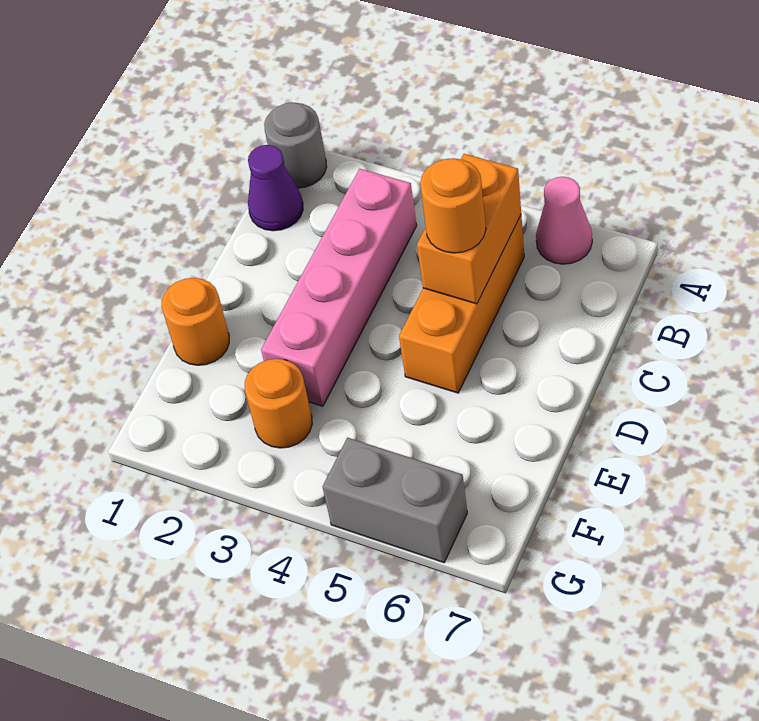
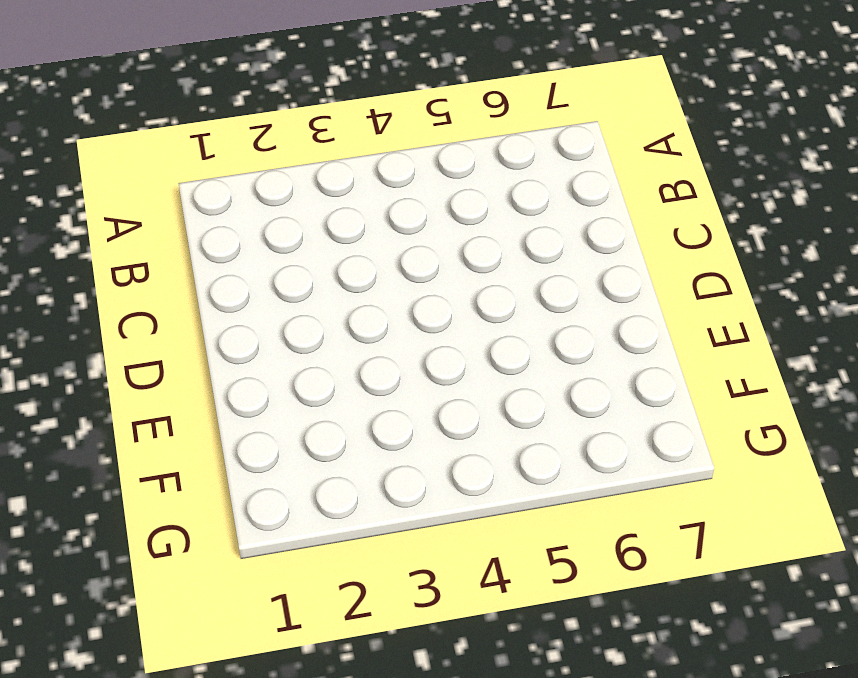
none -> grey round brick A1 level 1
none -> pink cone A6 level 1

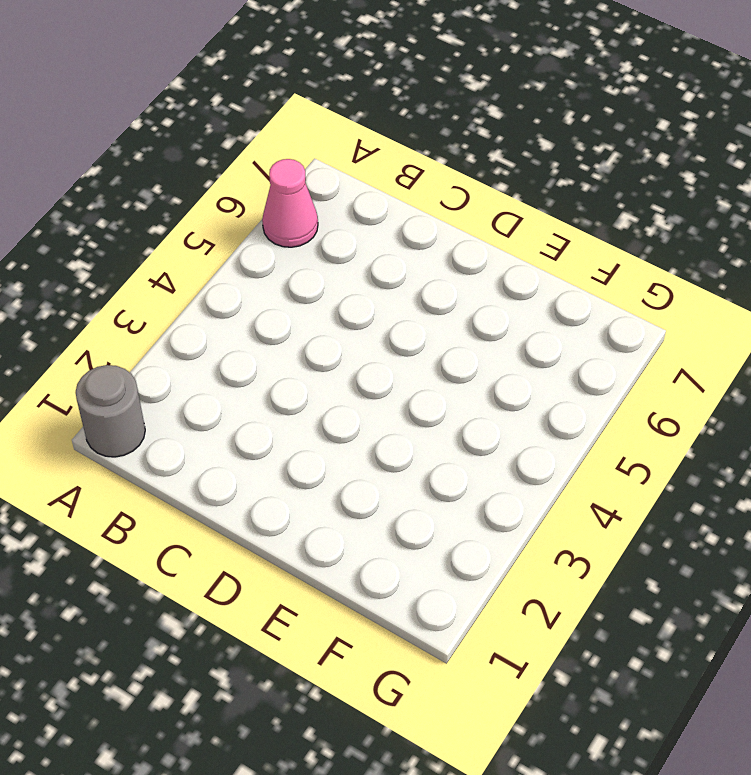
none -> purple cone B1 level 1
none -> pink brick B3:E3 level 1

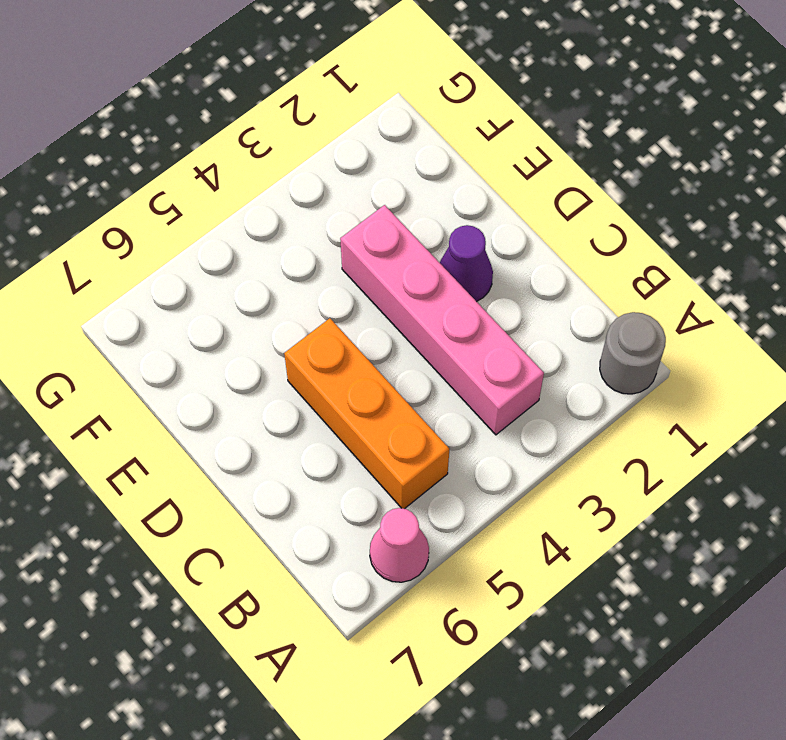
purple cone D2 level 1 -> purple cone B1 level 1
none -> orange round brick E1 level 1
none -> orange round brick F3 level 1

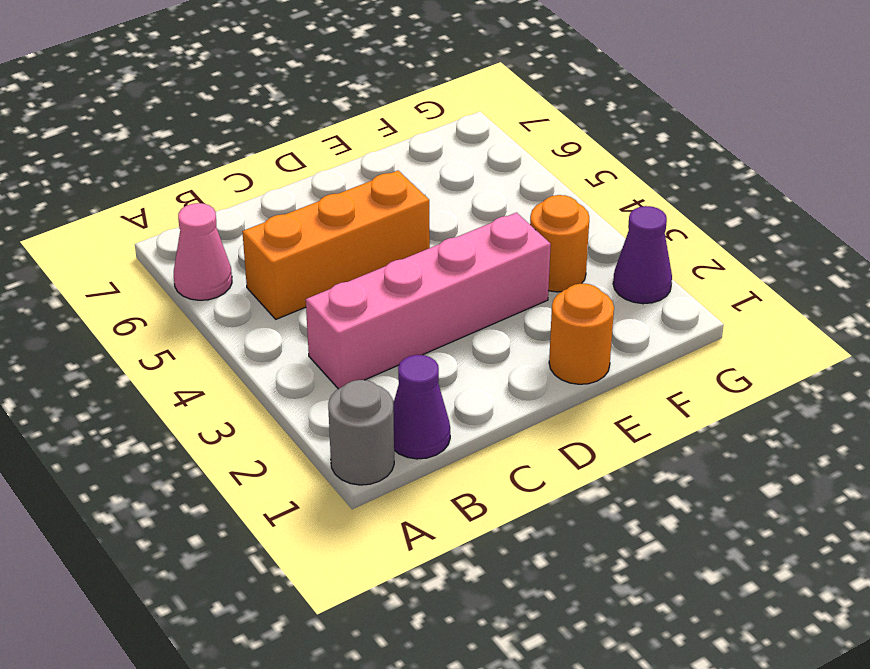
purple cone G2 level 1 -> none
none -> grey brick G5:G6 level 1
none -> orange brick B5:C5 level 2

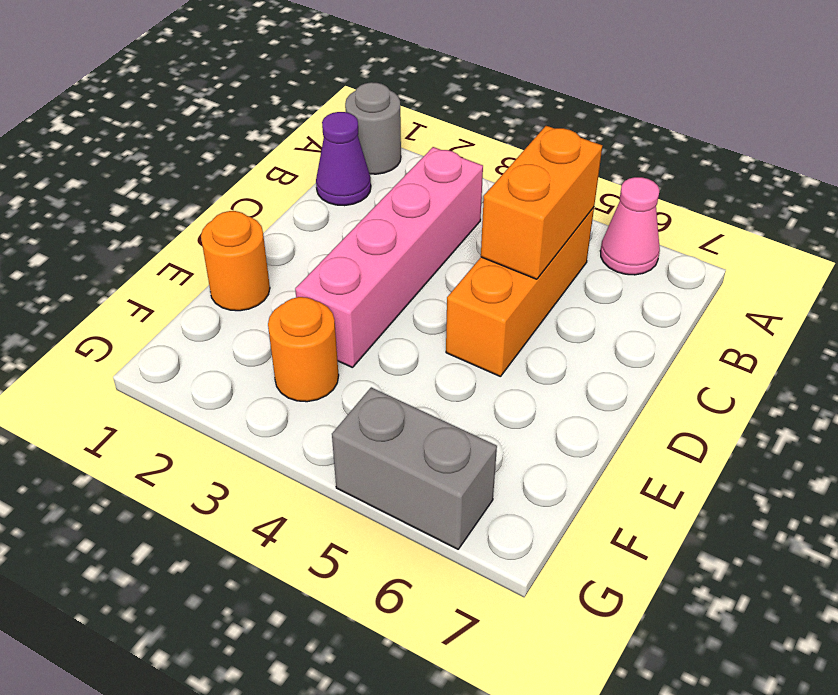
none -> orange round brick C5 level 3

